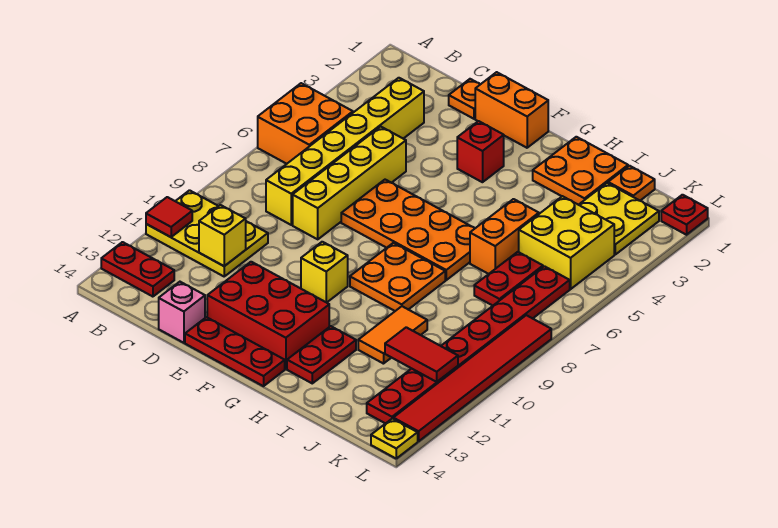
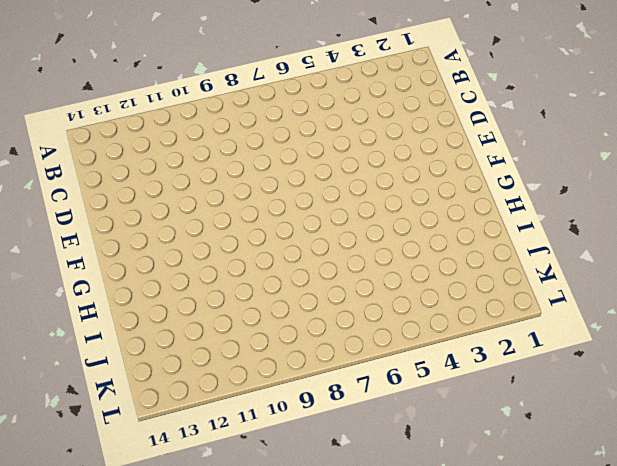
none -> orange brick A5:B6 level 1
none -> yellow plate A10:C11 level 1
none -> red plate A13:B13 level 1

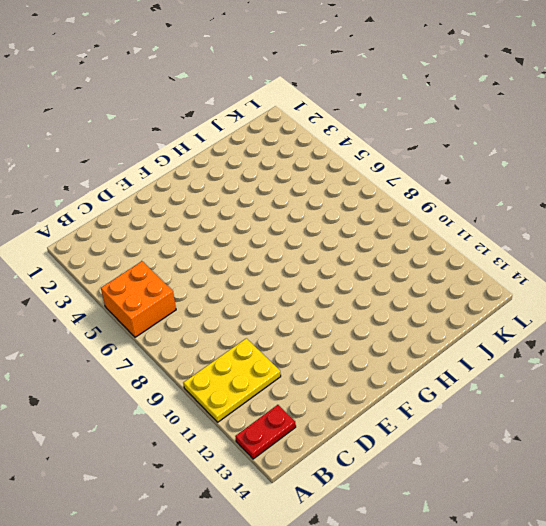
none -> yellow brick C3:C8 level 1
none -> orange plate D1 level 1
none -> yellow brick D5:D8 level 1

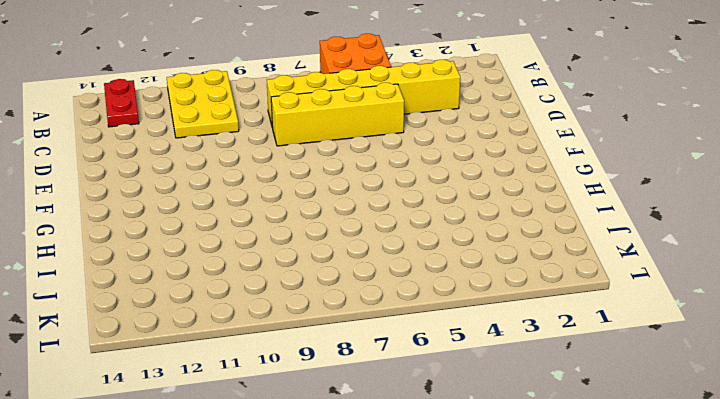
none -> orange plate D1 level 1
none -> pink brick D14 level 1
none -> orange brick E1:F1 level 1

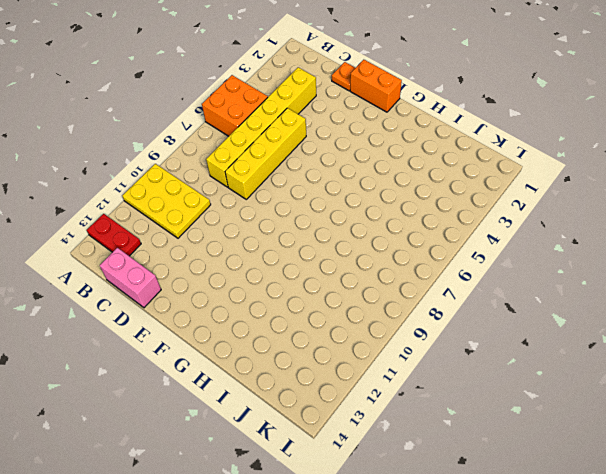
pink brick C14:D14 level 1 -> pink brick D14 level 1
none -> orange plate E6:H7 level 1
none -> red brick E12:G13 level 1
none -> red plate E14:G14 level 1

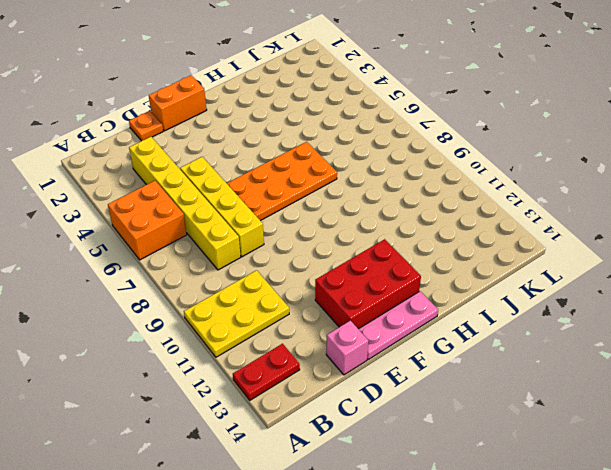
pink plate E14:G14 level 1 -> red plate E14:G14 level 1
none -> red brick F3 level 1
none -> yellow brick F10 level 1
none -> orange plate G8:H9 level 1

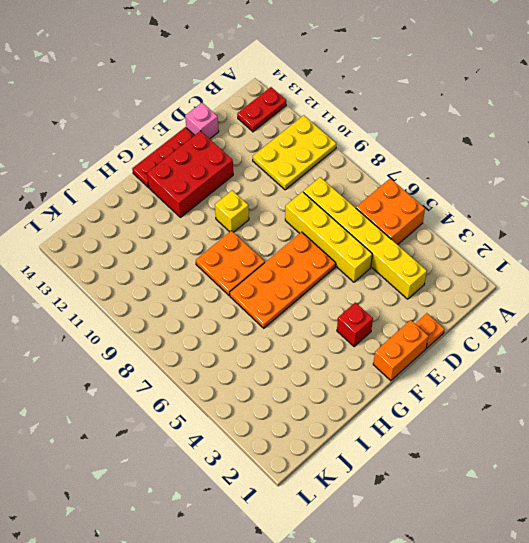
none -> orange plate H1:I2 level 1
none -> red plate H12:H13 level 1
none -> orange brick I5:I6 level 1

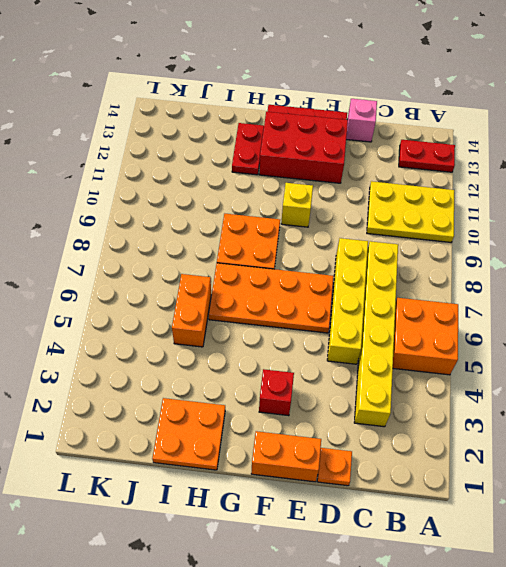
none -> orange tile I10:I11 level 1
none -> orange plate J1 level 1
none -> yellow plate J2:K3 level 1

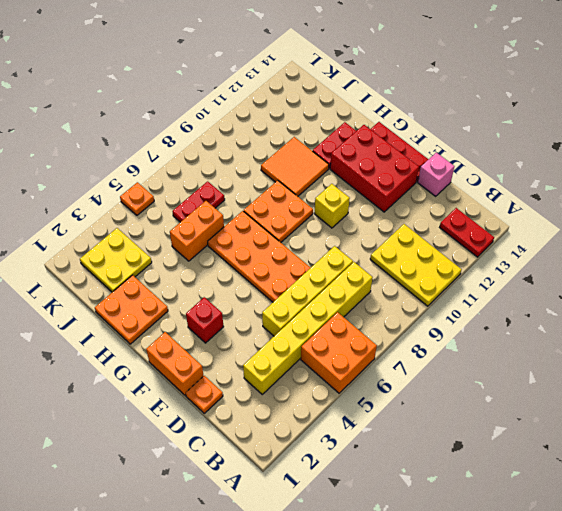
orange tile H10:I11 level 1 -> orange tile I10:I11 level 1
orange plate L5 level 1 -> orange plate J1 level 1
none -> yellow brick J4:K5 level 1
none -> red plate K6:K13 level 1
none -> red plate L1 level 1

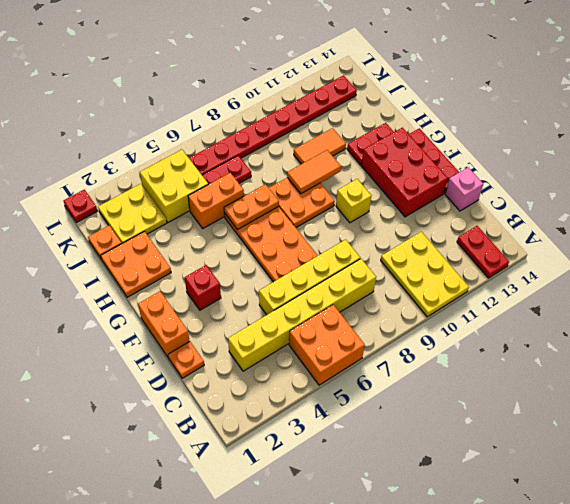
orange plate H6:H7 level 2 -> none
orange tile H9:H10 level 2 -> none
none -> red tile L8:L13 level 1
none -> yellow plate L14 level 1
none -> red tile A11 level 2

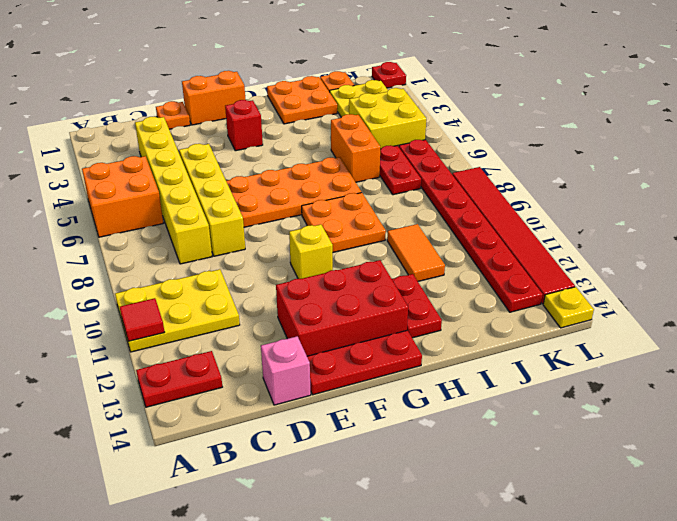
none -> yellow brick C11 level 2
none -> red tile J11:K11 level 2

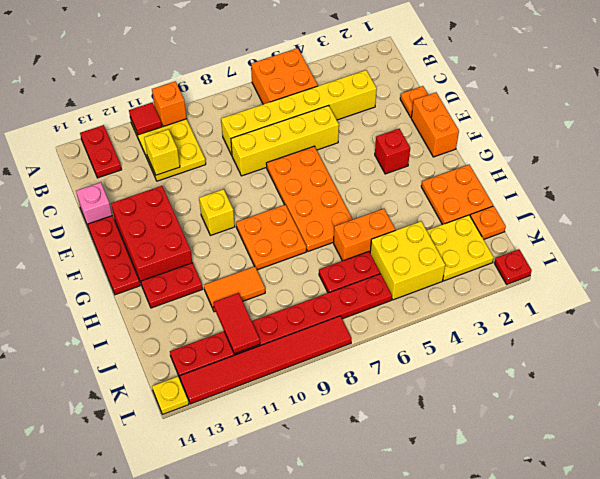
orange brick A10 level 2 -> none

